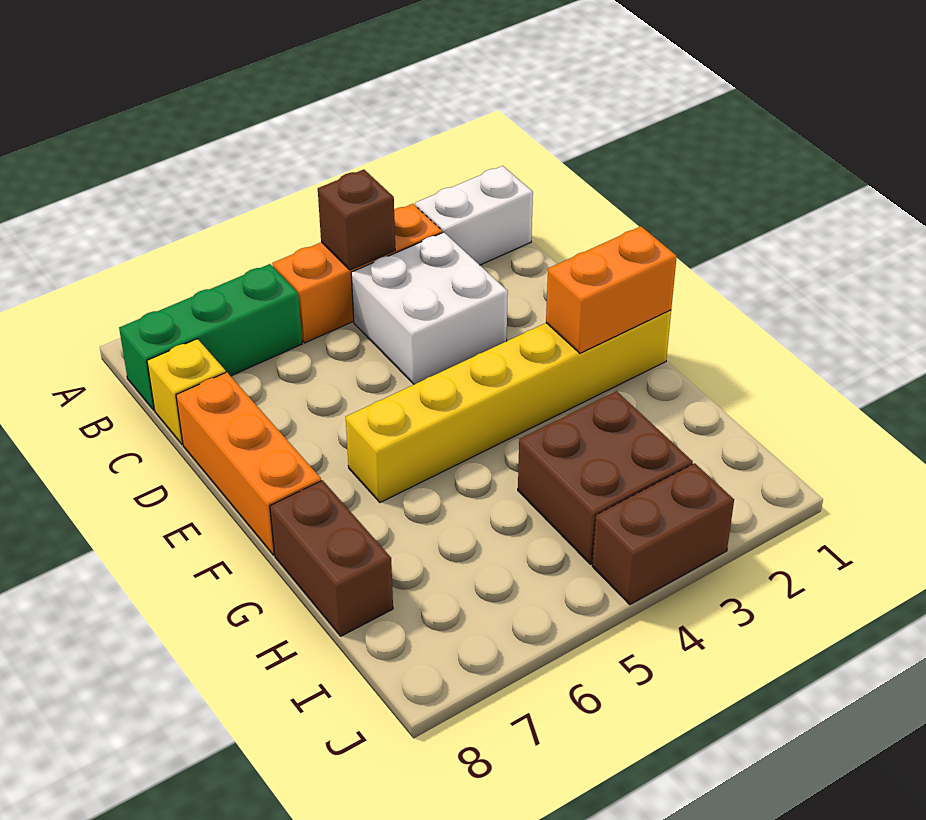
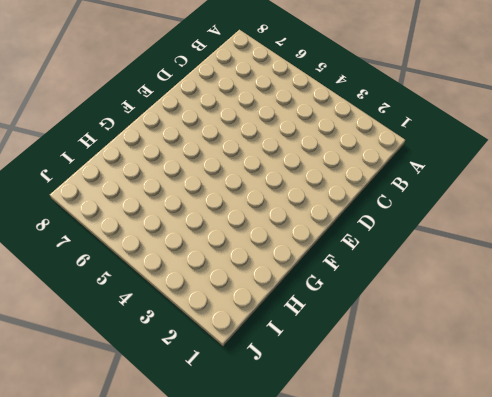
none -> white brick B1:B2 level 1
none -> orange brick B3:B5 level 1
none -> green brick B6:B8 level 1

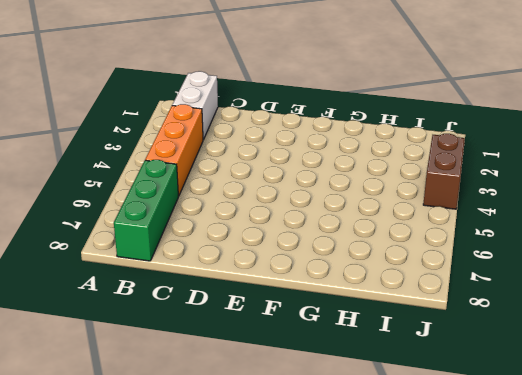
none -> white brick C3:D4 level 1
none -> yellow brick C8 level 1
none -> orange brick D8:F8 level 1

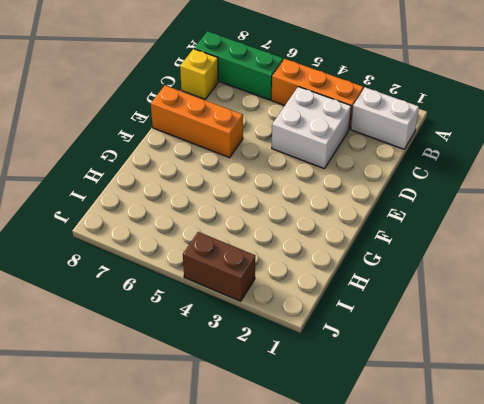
orange brick E6:E8 level 1 -> orange brick D8:F8 level 1
none -> yellow brick F1:F6 level 1
none -> brown brick G8:H8 level 1
none -> brown brick H3:I4 level 1

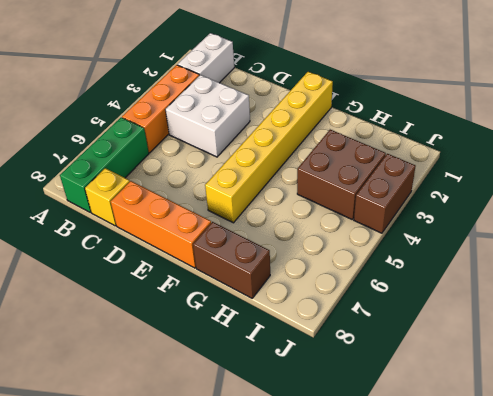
none -> brown brick B4 level 2
none -> orange brick F1:F2 level 2

